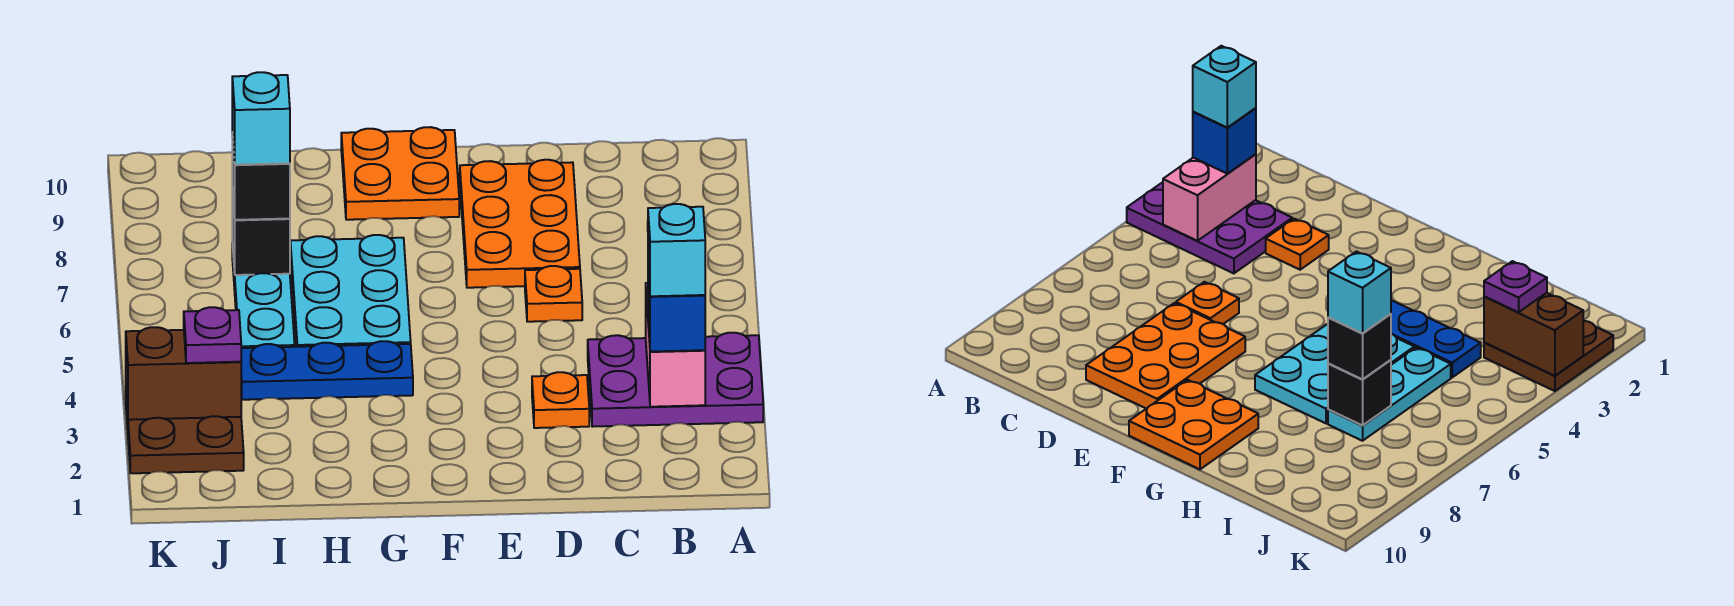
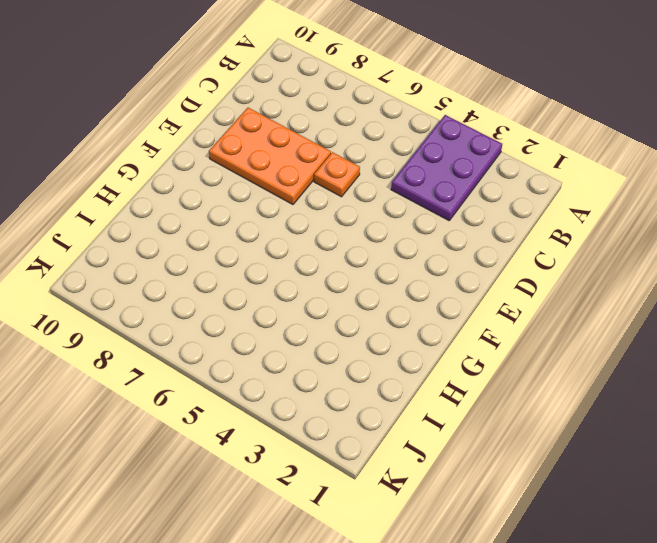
none -> orange plate D3 level 1
none -> orange plate F9:G10 level 1
none -> blue plate G4:I4 level 1

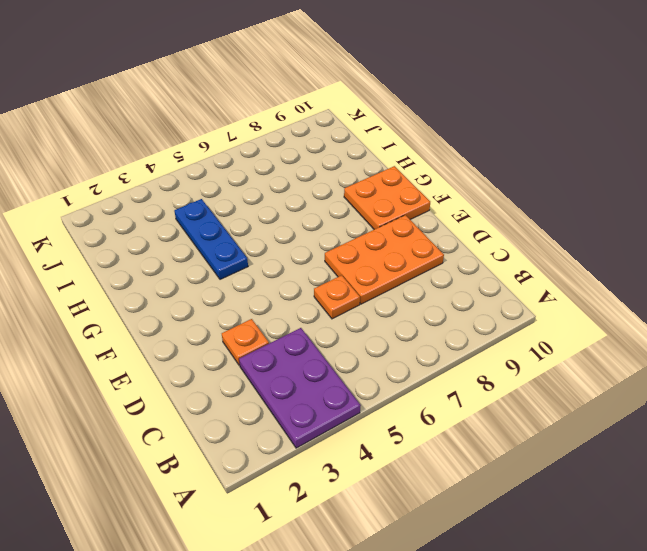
none -> cyan plate G5:H7 level 1
none -> cyan plate I5:I7 level 1
none -> brown plate J2:K3 level 1

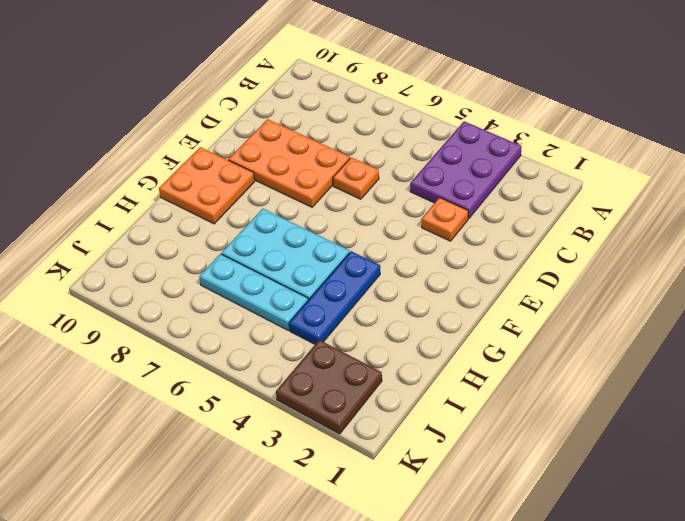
none -> pink brick B3:B4 level 2
none -> black brick I7 level 2
none -> brown brick J3:K3 level 2

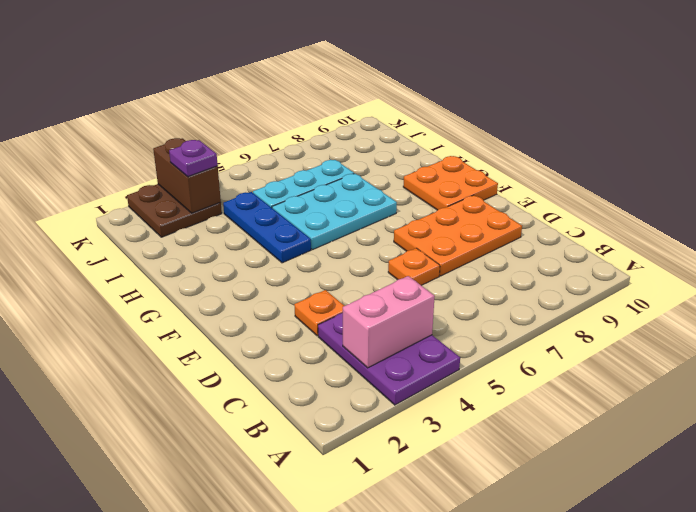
none -> black brick I7 level 2
none -> blue brick B3 level 3
none -> black brick I7 level 3

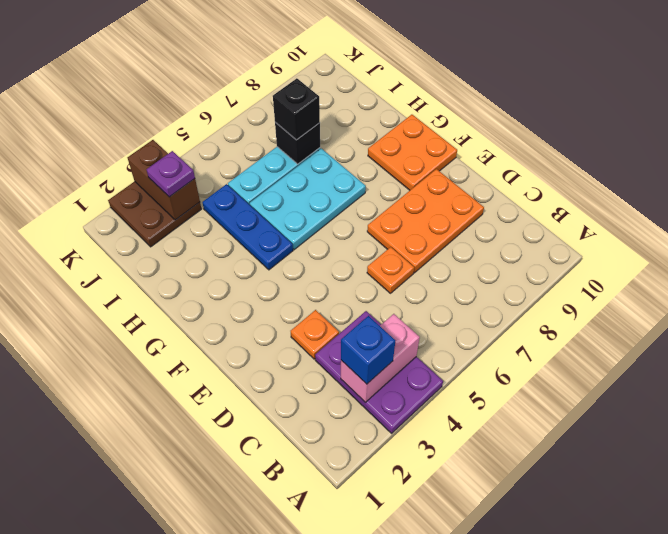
none -> cyan brick B3 level 4
none -> cyan brick I7 level 4

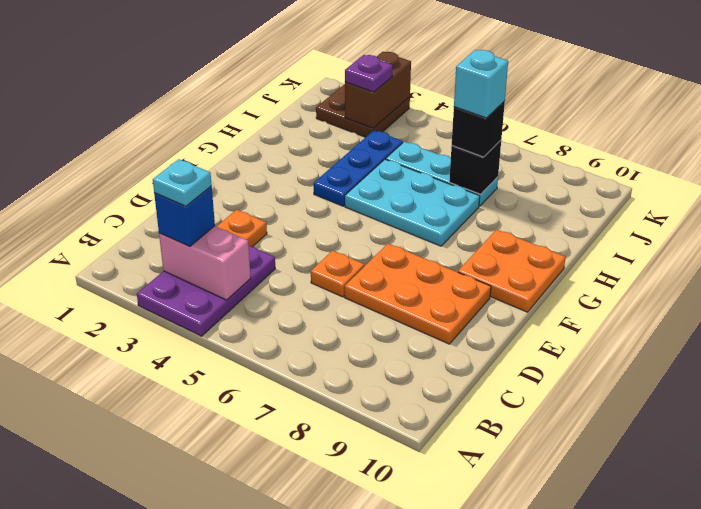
cyan plate B3 level 4 -> cyan brick B3 level 4

